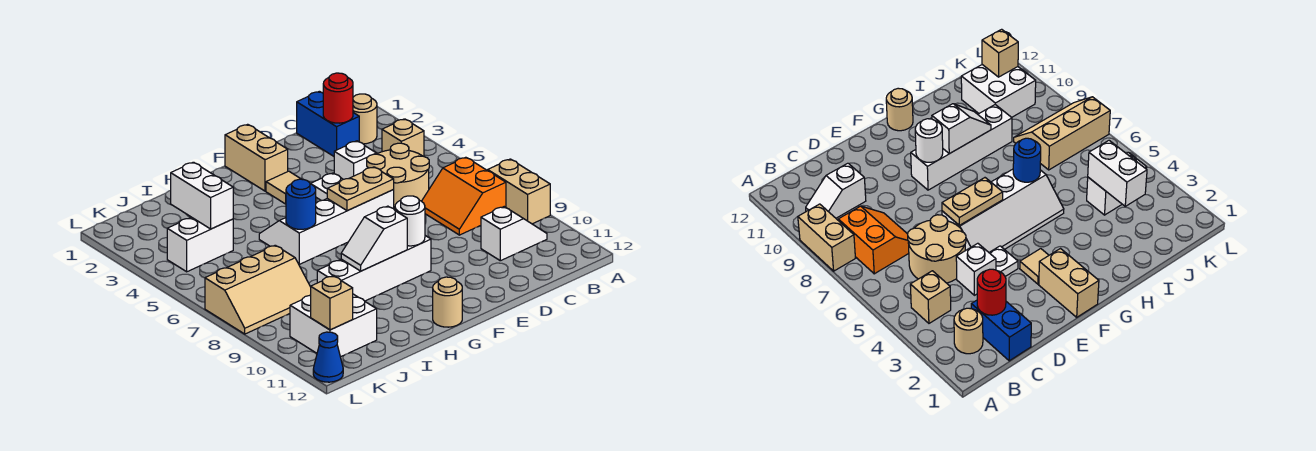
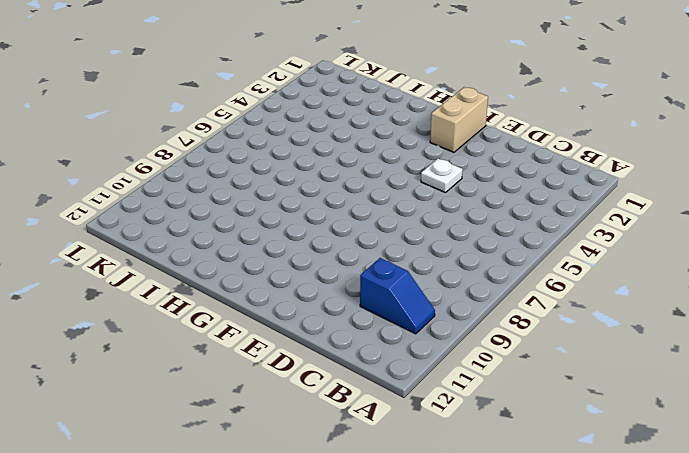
blue slope B10:C10 level 1 top C -> white slope B10:C10 level 1 top C
none -> tan brick A8:A9 level 1
none -> tan round brick B2 level 1
none -> tan brick B4 level 1

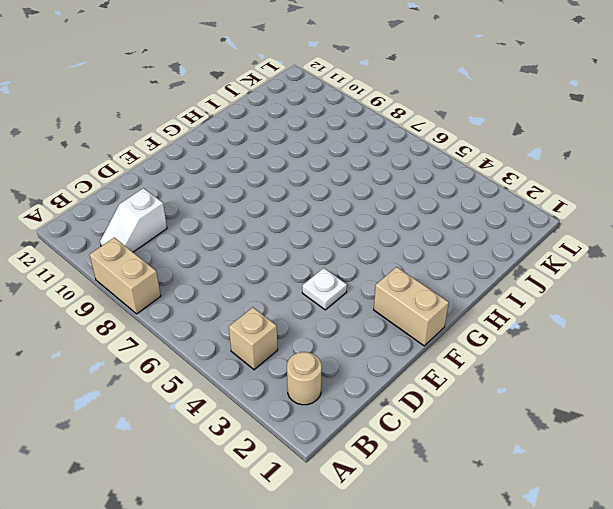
none -> orange slope B7:C8 level 1 top B
none -> blue brick C1:C2 level 1
none -> tan round brick C5:D6 level 1

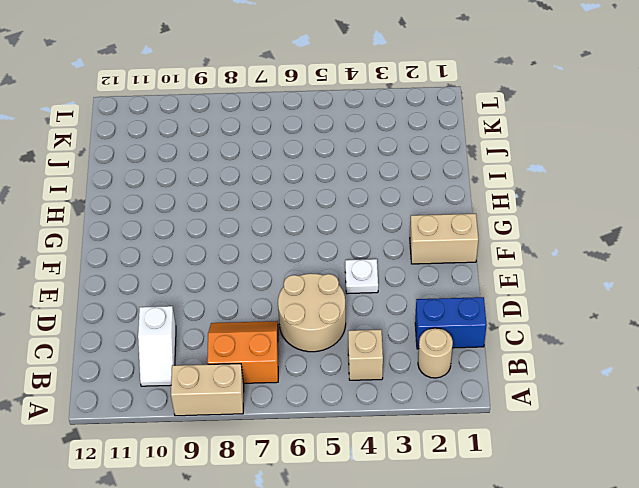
none -> white brick D4 level 1
none -> white slope E5:H6 level 1 top 6
none -> tan tile F3 level 1

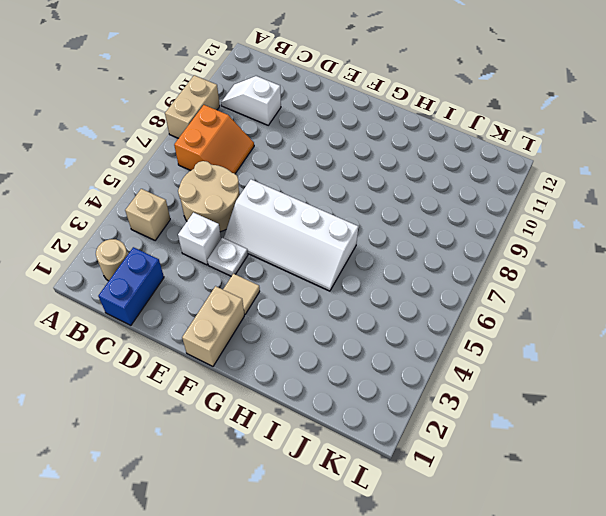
none -> white brick F9:I9 level 1
none -> tan round brick G12 level 1
none -> white brick J4:K4 level 1

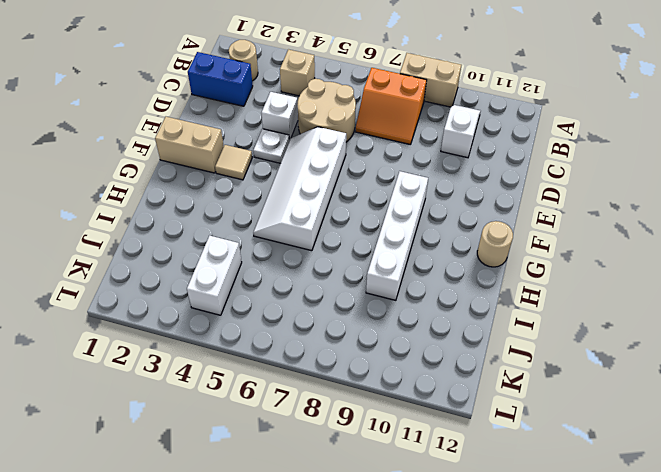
none -> tan slope J7:L8 level 1 top 7
none -> white brick J10:K11 level 1
none -> blue cone L12 level 1

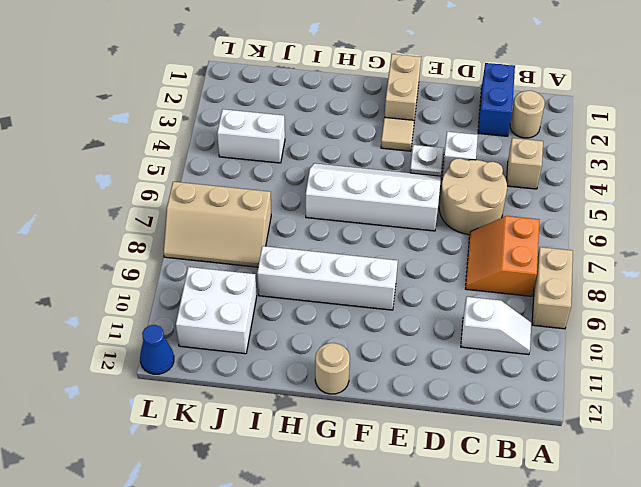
none -> red round brick C2 level 2
none -> tan plate E6:F6 level 2
none -> white round brick F9 level 2

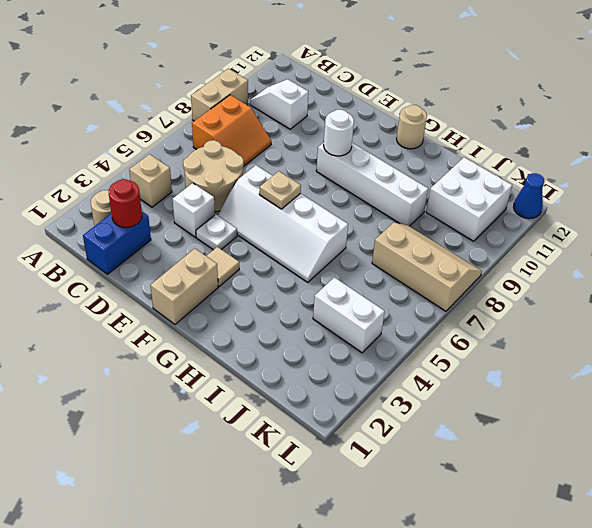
tan plate F6 level 2 -> tan plate E6:F6 level 2
none -> white slope G9:H9 level 2 top G
none -> blue round brick H6 level 2
none -> white brick J3:J4 level 2

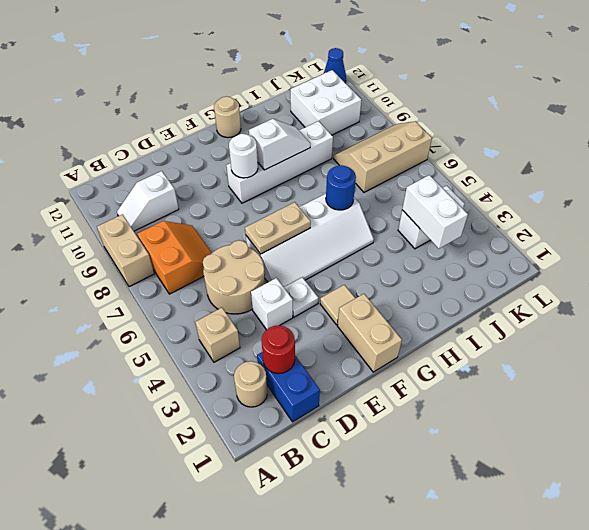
none -> tan brick K11 level 2

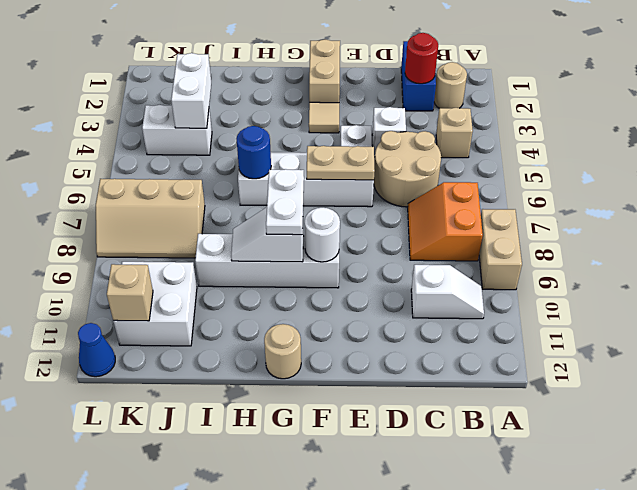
white plate G8:G9 level 3 -> none

